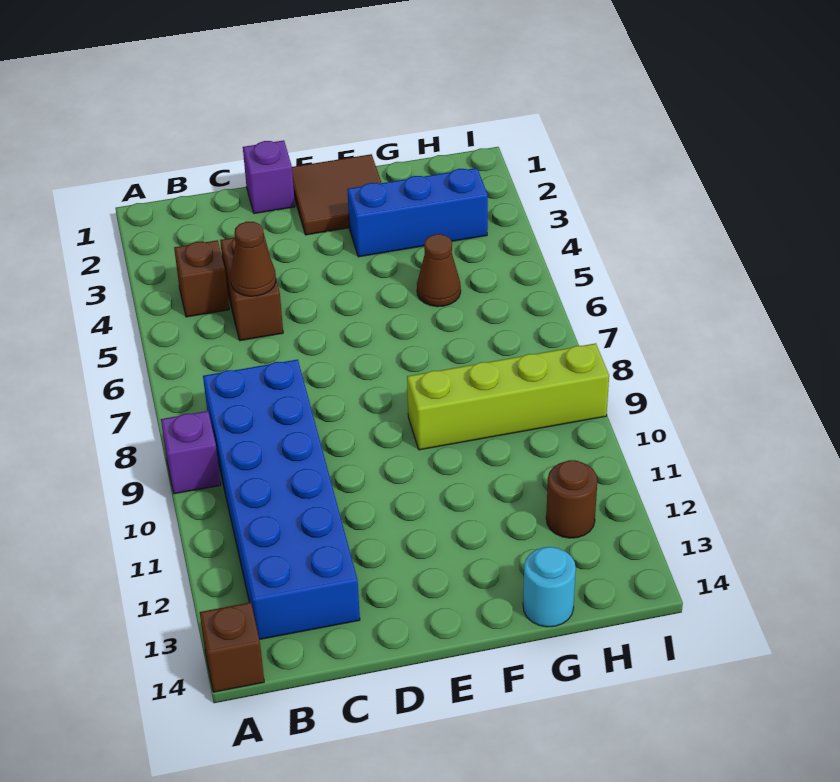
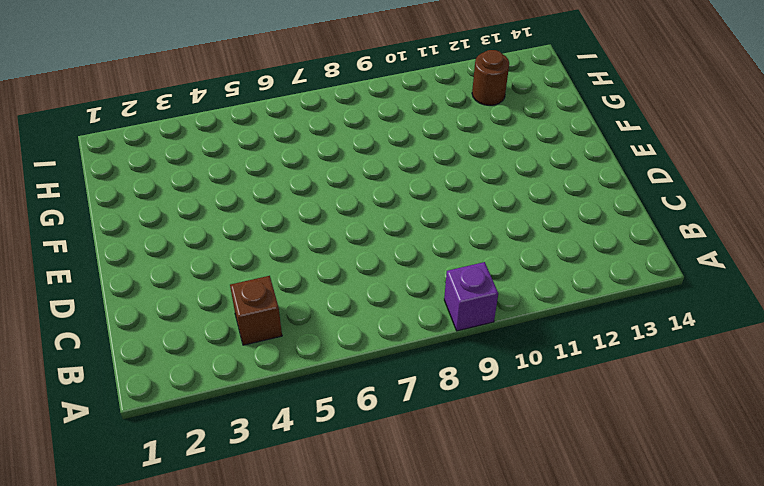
none -> brown brick A14 level 1
none -> blue brick B8:C13 level 1
none -> brown brick C4:C5 level 1

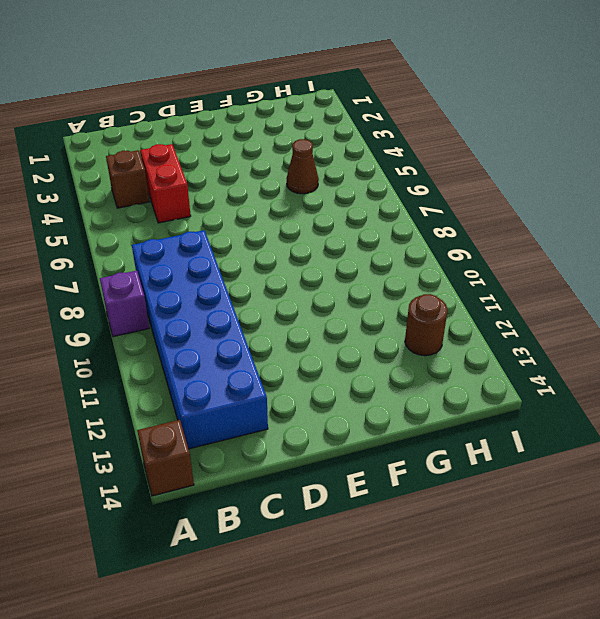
red brick C4:C5 level 1 -> brown brick C4:C5 level 1
none -> purple brick D1 level 1
none -> brown tile E1:F2 level 1
none -> blue brick F3:H3 level 1

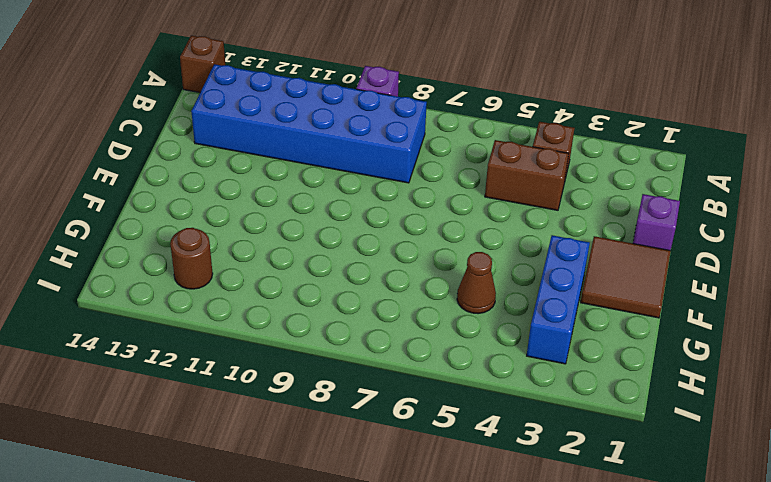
none -> lime brick F9:I9 level 1
none -> cyan round brick G14 level 1
none -> brown cone C5 level 2

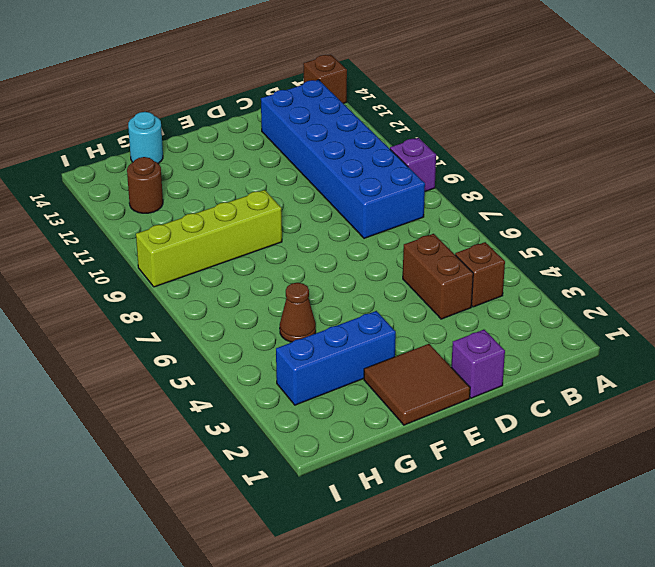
none -> brown cone C5 level 2

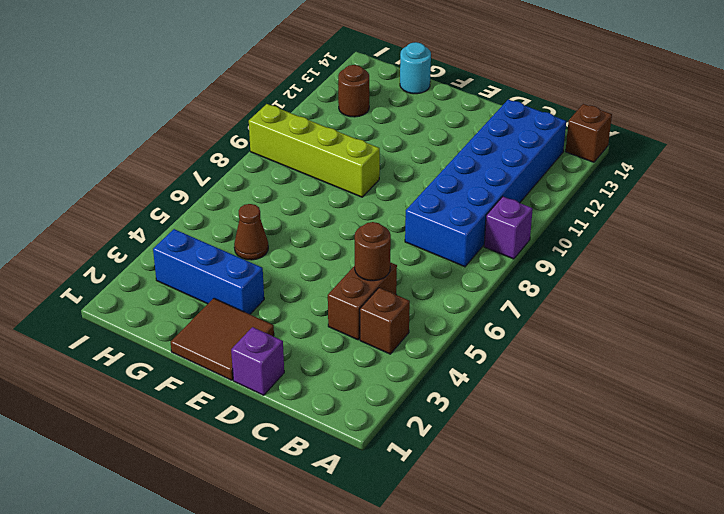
brown round brick C5 level 2 -> brown cone C5 level 2

